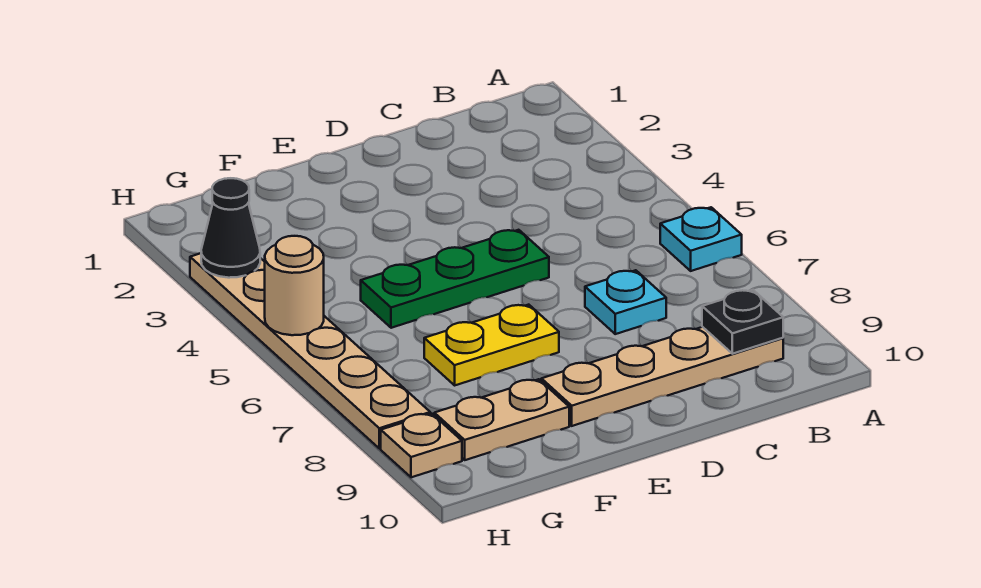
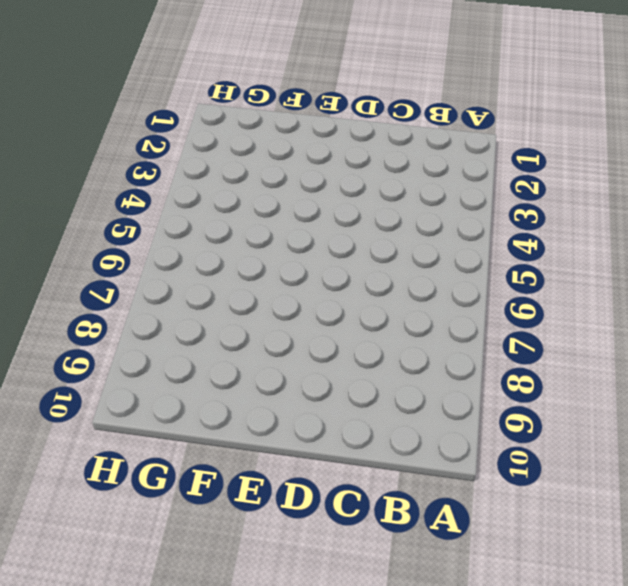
none -> cyan plate A6 level 1
none -> tan plate B9:E9 level 1

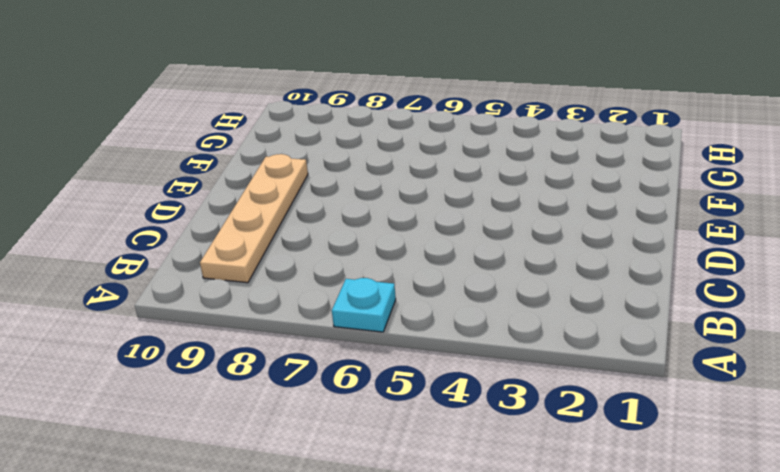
none -> cyan plate C7 level 1
none -> green plate D5:F5 level 1

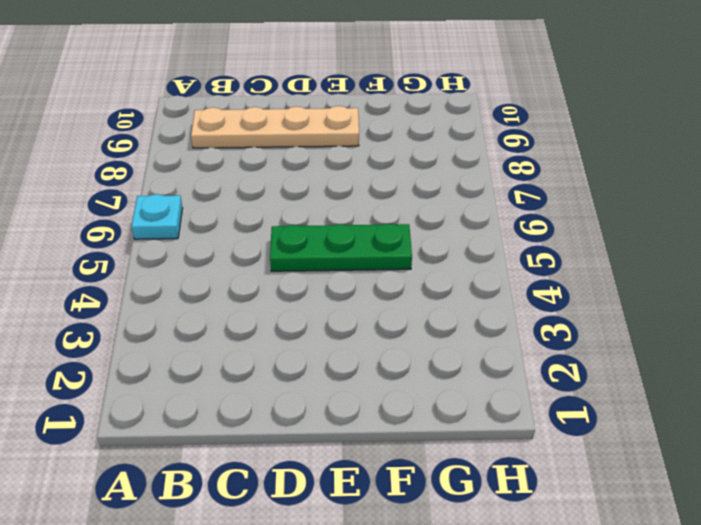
none -> cyan plate C7 level 1
none -> yellow plate E7:F7 level 1

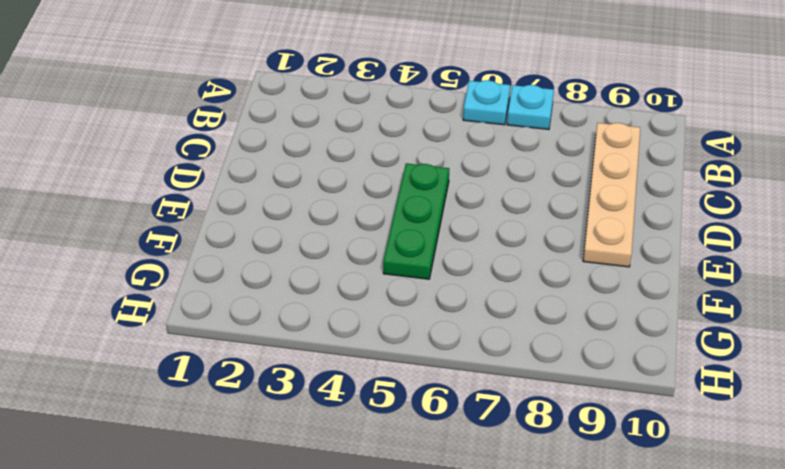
cyan plate A7 level 1 -> cyan plate C7 level 1
none -> yellow plate E7:F7 level 1
none -> tan plate F9:G9 level 1

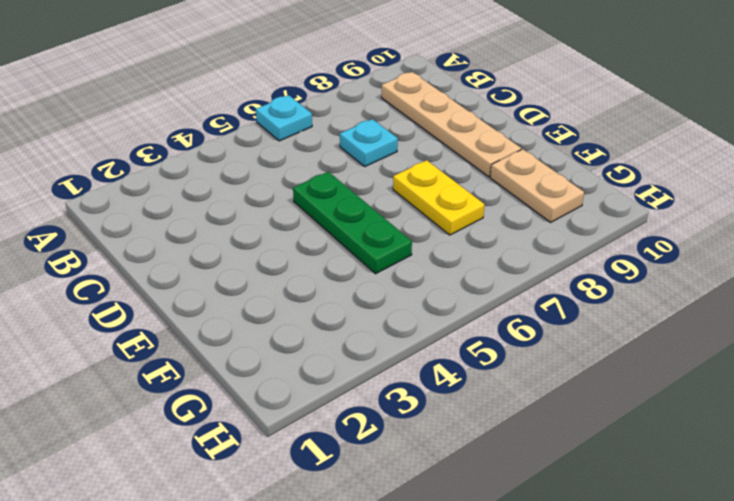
none -> tan plate H3:H8 level 1
none -> tan plate H9 level 1

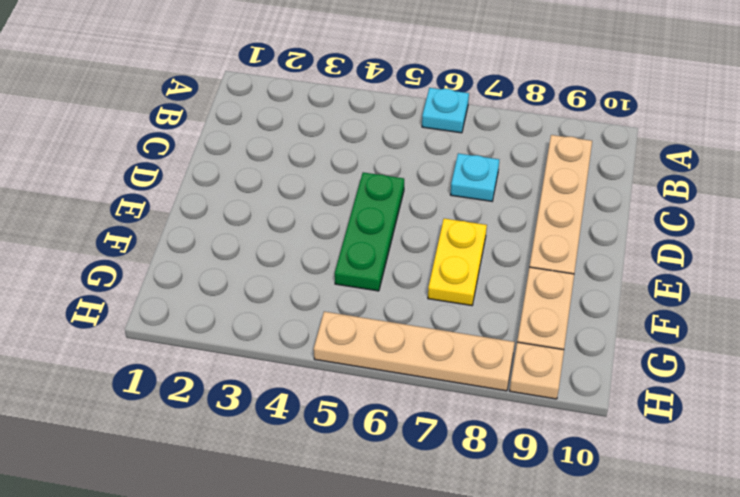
tan plate H5:H8 level 1 -> tan plate H3:H8 level 1
none -> black plate B9 level 2
none -> black cone H3 level 2

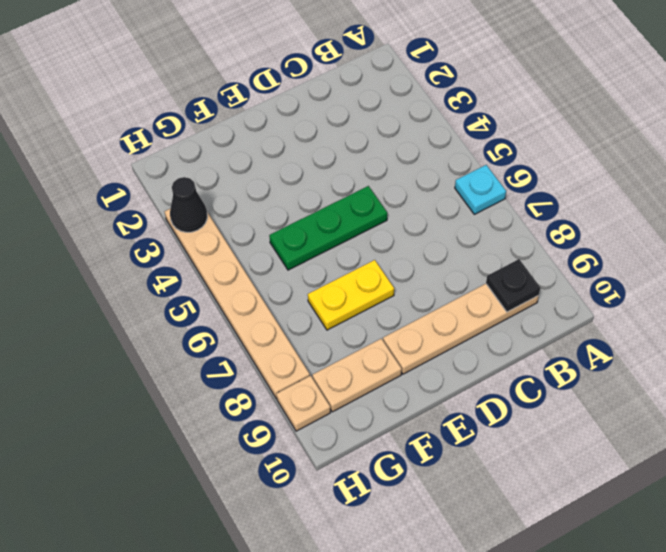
none -> cyan plate C7 level 1
none -> tan round brick H5 level 2

